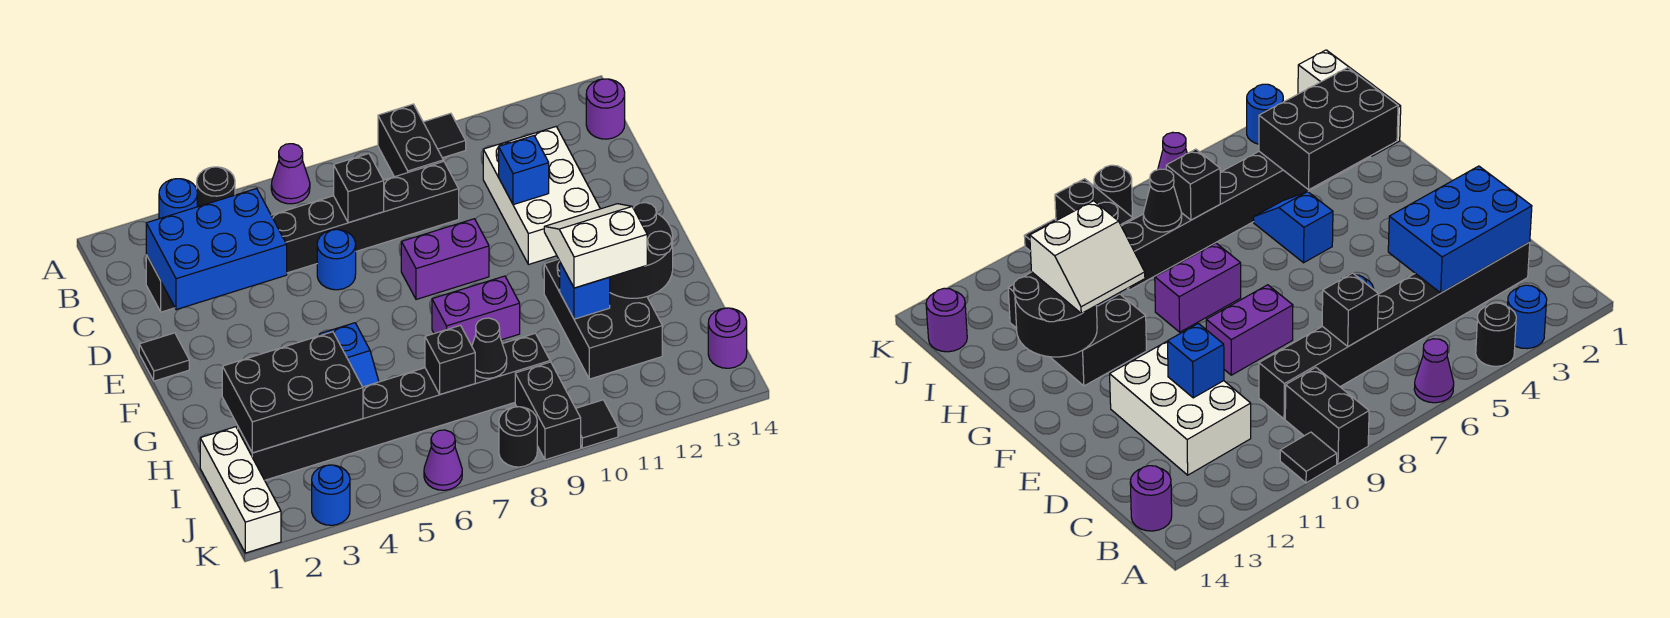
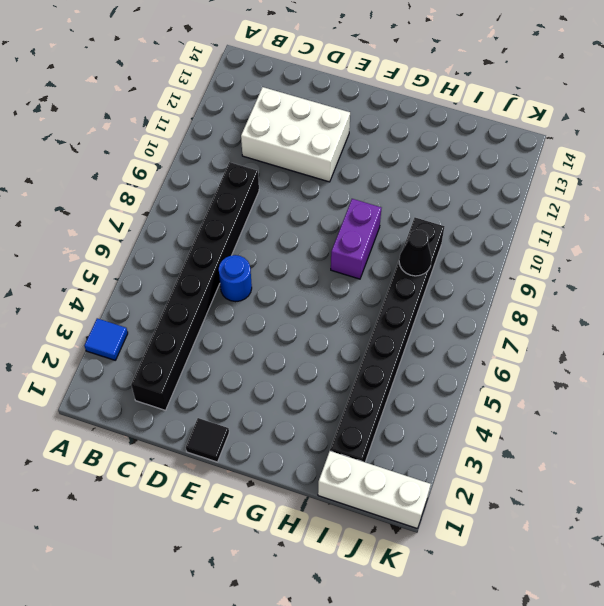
blue tile A3 level 1 -> blue round brick A3 level 1
none -> black round brick A4 level 1
none -> purple cone A6 level 1
none -> black brick A9:B9 level 1
none -> black tile A10 level 1

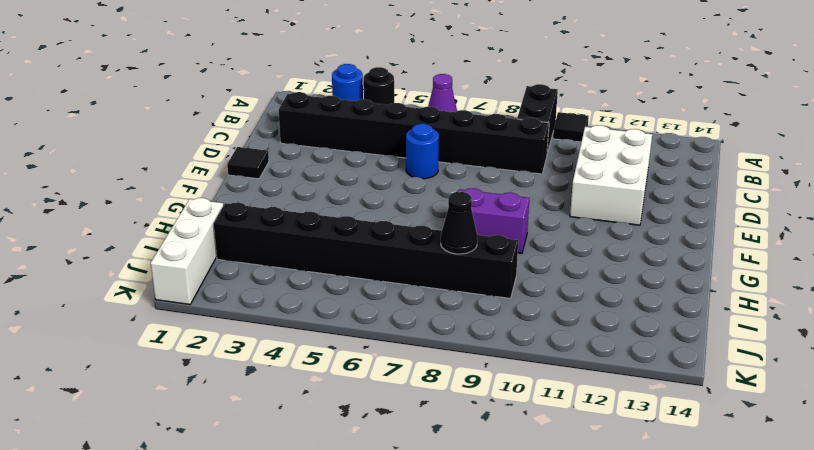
none -> purple round brick B14 level 1
none -> purple brick E8:E9 level 1
none -> blue slope G5:H5 level 1 top G
none -> black brick G11:I12 level 1

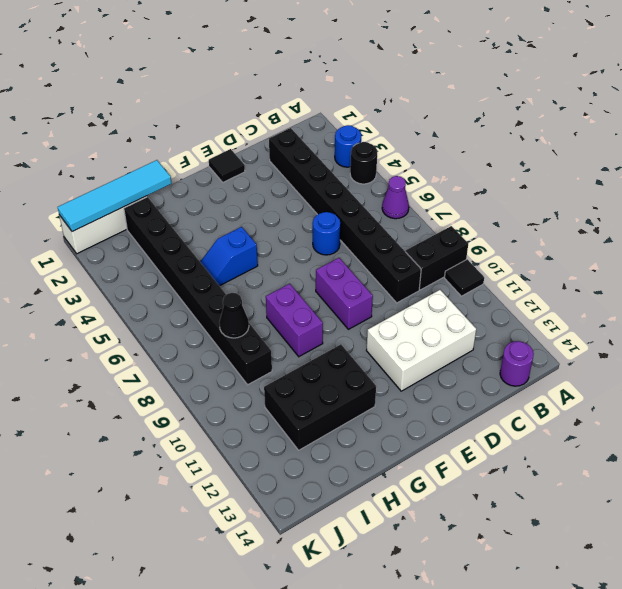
cyan tile H1:K1 level 2 -> none
none -> black brick J9:K9 level 1
none -> purple round brick J14 level 1
none -> blue round brick K3 level 1
none -> purple cone K6 level 1

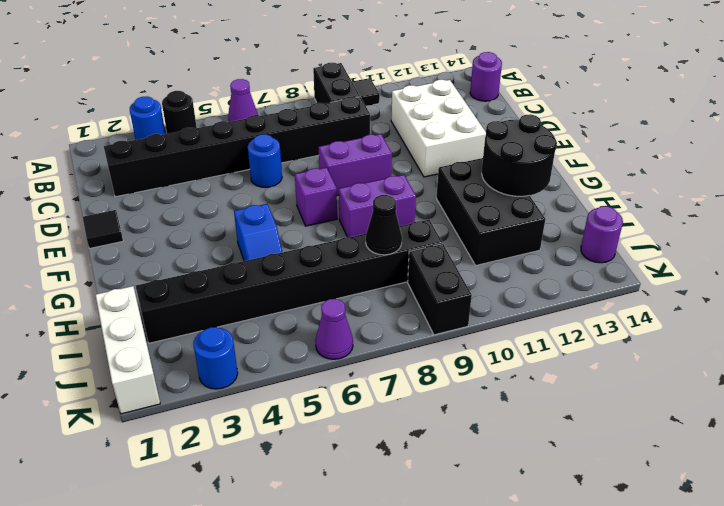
purple brick F7 level 1 -> none
none -> black round brick K8 level 1
none -> black tile K10 level 1
none -> blue brick C2:D4 level 2
none -> black brick C7 level 2

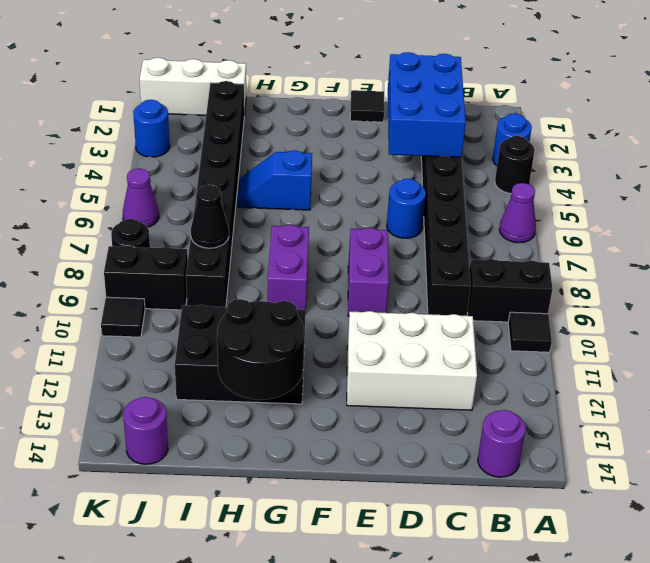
none -> black brick C7 level 2
none -> blue brick D11 level 2
none -> black brick H2:I4 level 2
none -> blue brick H11 level 2

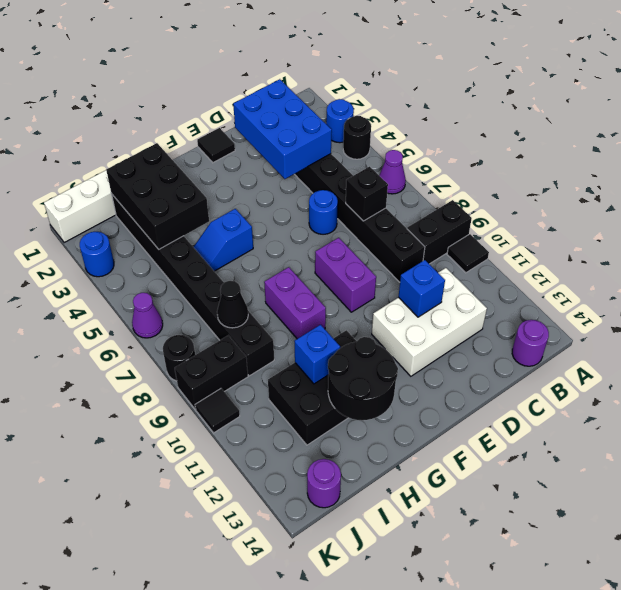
none -> black brick I7 level 2
none -> white slope G11:H12 level 3 top H

